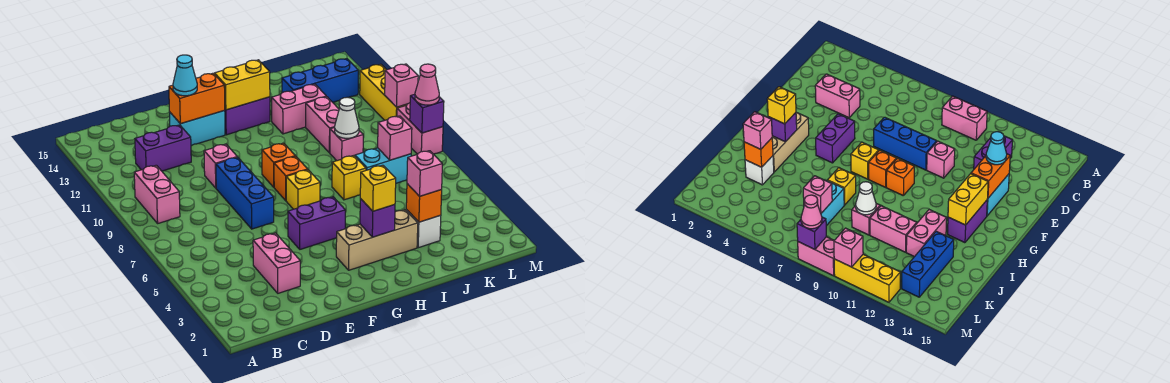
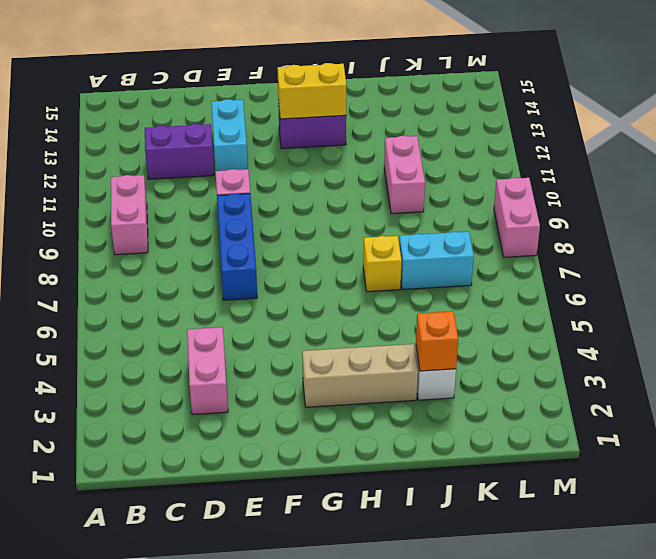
cyan brick E12:E13 level 1 -> cyan brick E13:F13 level 1
none -> purple brick F5:G5 level 1
none -> yellow brick G7 level 1
none -> orange brick G8 level 1
none -> orange brick G9 level 1

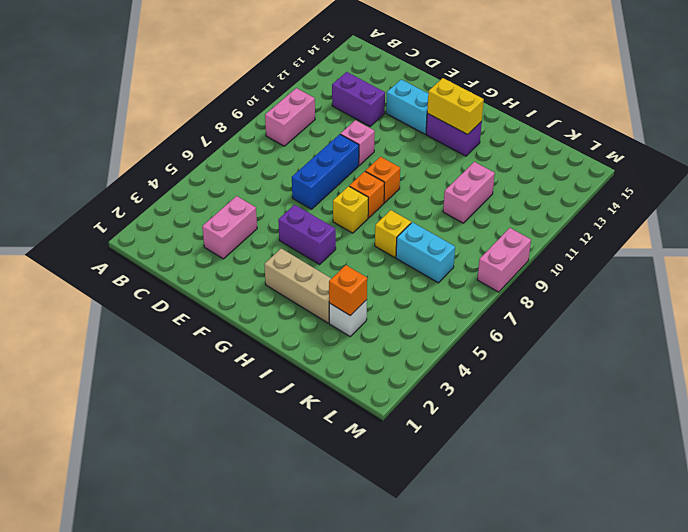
none -> pink brick I12:J12 level 1
none -> pink brick J9 level 1
none -> blue brick J13:L13 level 1
none -> yellow brick M10:M12 level 1

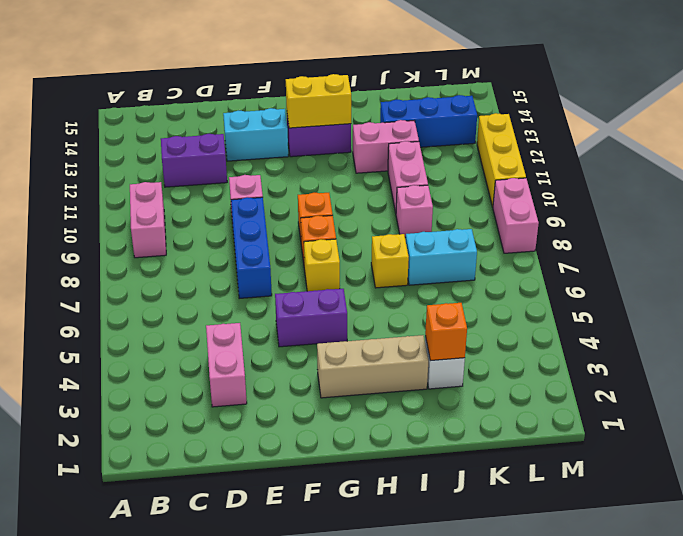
none -> orange brick E13:F13 level 2
none -> purple brick H3 level 2
none -> white cone J9 level 2
none -> pink brick K7 level 2

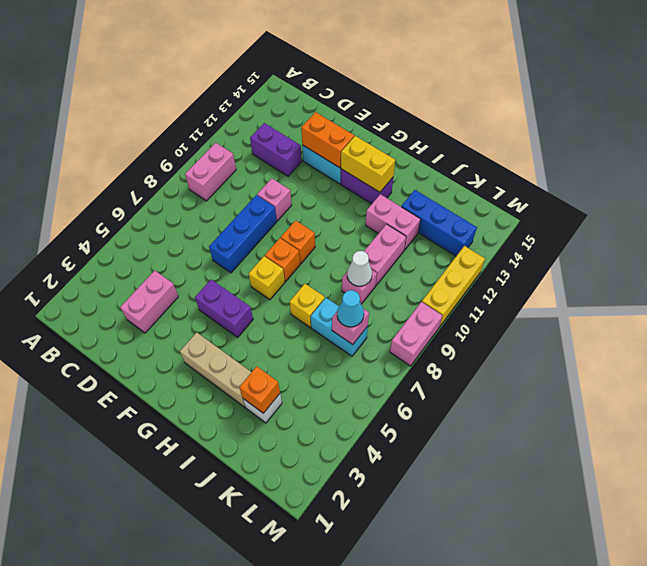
cyan cone K7 level 3 -> cyan cone E13 level 3
none -> purple brick H3 level 2
none -> purple brick M8 level 2
none -> pink brick M10 level 2
none -> yellow brick H3 level 3

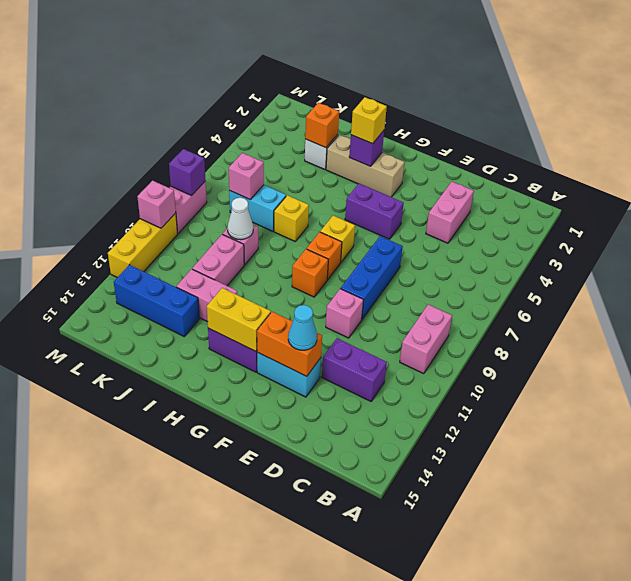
none -> pink brick J3 level 3
none -> pink cone M8 level 3

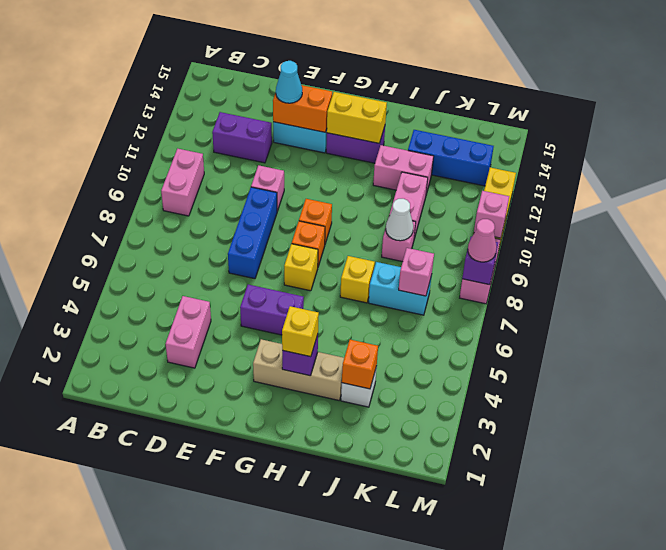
none -> pink brick J3 level 3

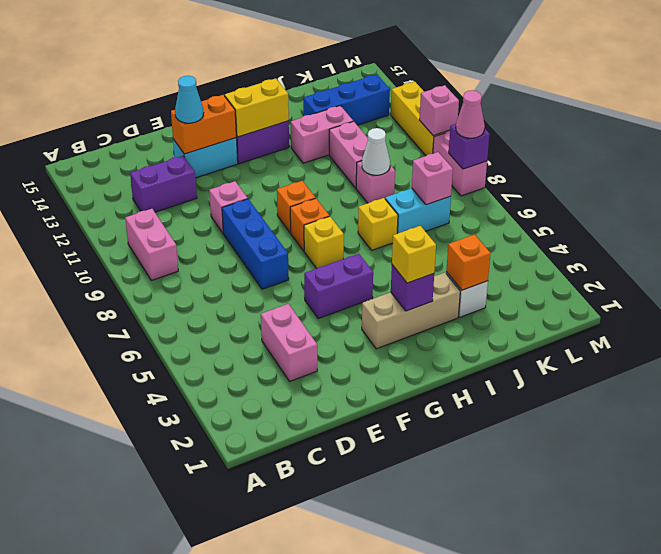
none -> pink brick J3 level 3

